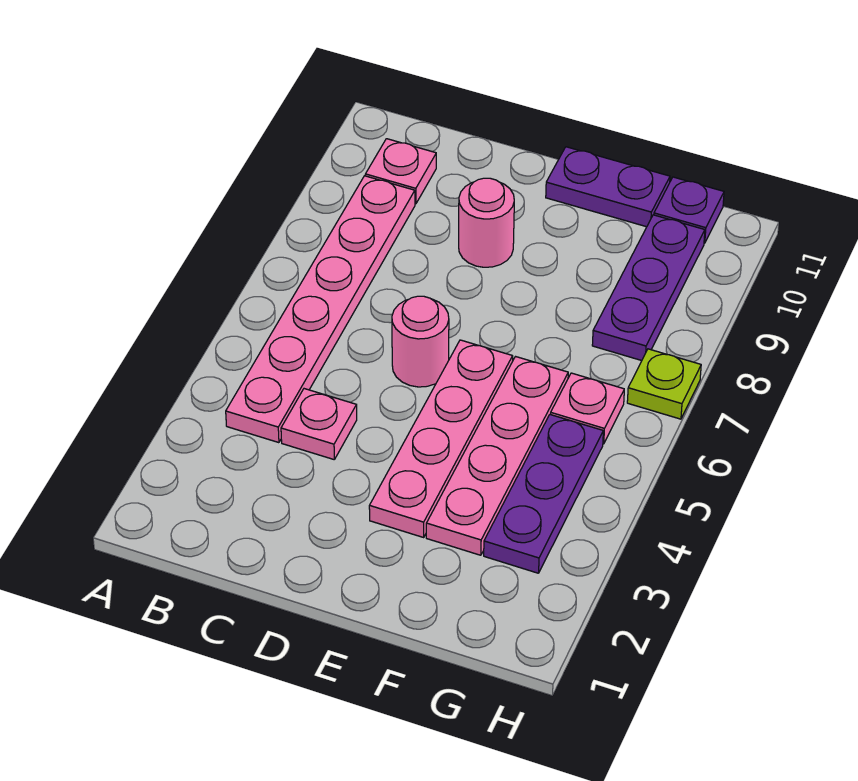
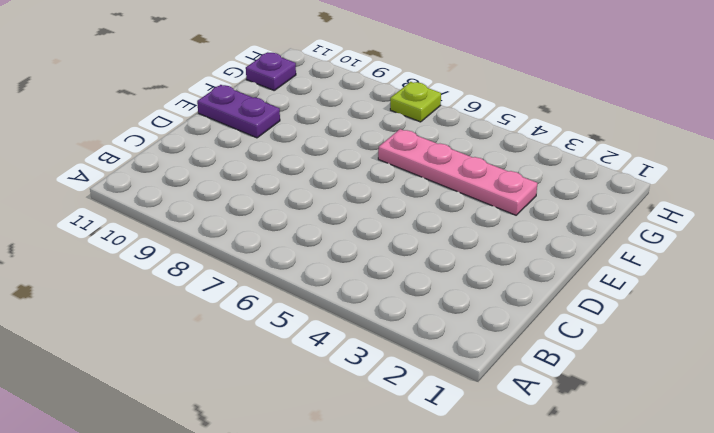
purple plate E10:E11 level 1 -> purple plate E11:F11 level 1
none -> pink plate B4:B9 level 1
none -> pink plate B10 level 1
none -> pink plate C4 level 1

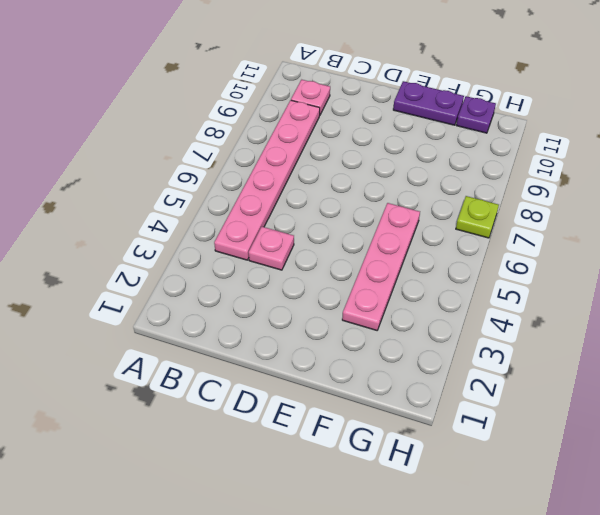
none -> pink round brick D6 level 1
none -> pink round brick D9 level 1
none -> pink plate E3:E6 level 1

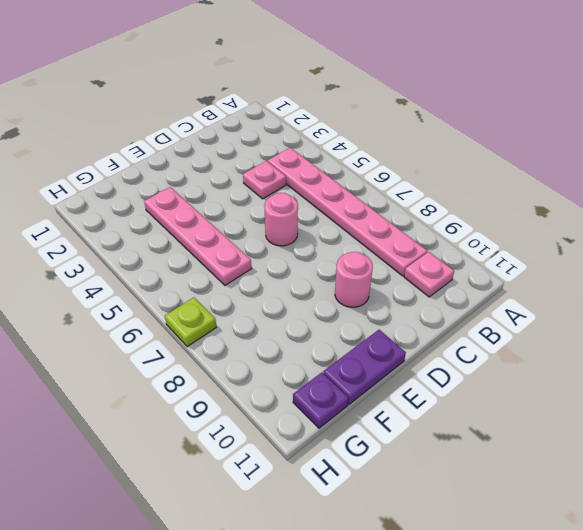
none -> pink plate E3:E6 level 1
none -> purple plate G3:G5 level 1
none -> pink plate G6 level 1

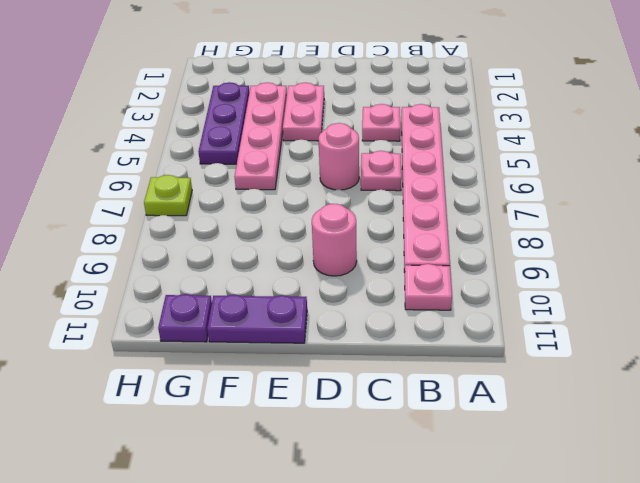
pink plate C6 level 1 -> pink plate G6 level 1
pink plate E3:E4 level 1 -> pink plate E3:E6 level 1
none -> purple plate G8:G10 level 1

